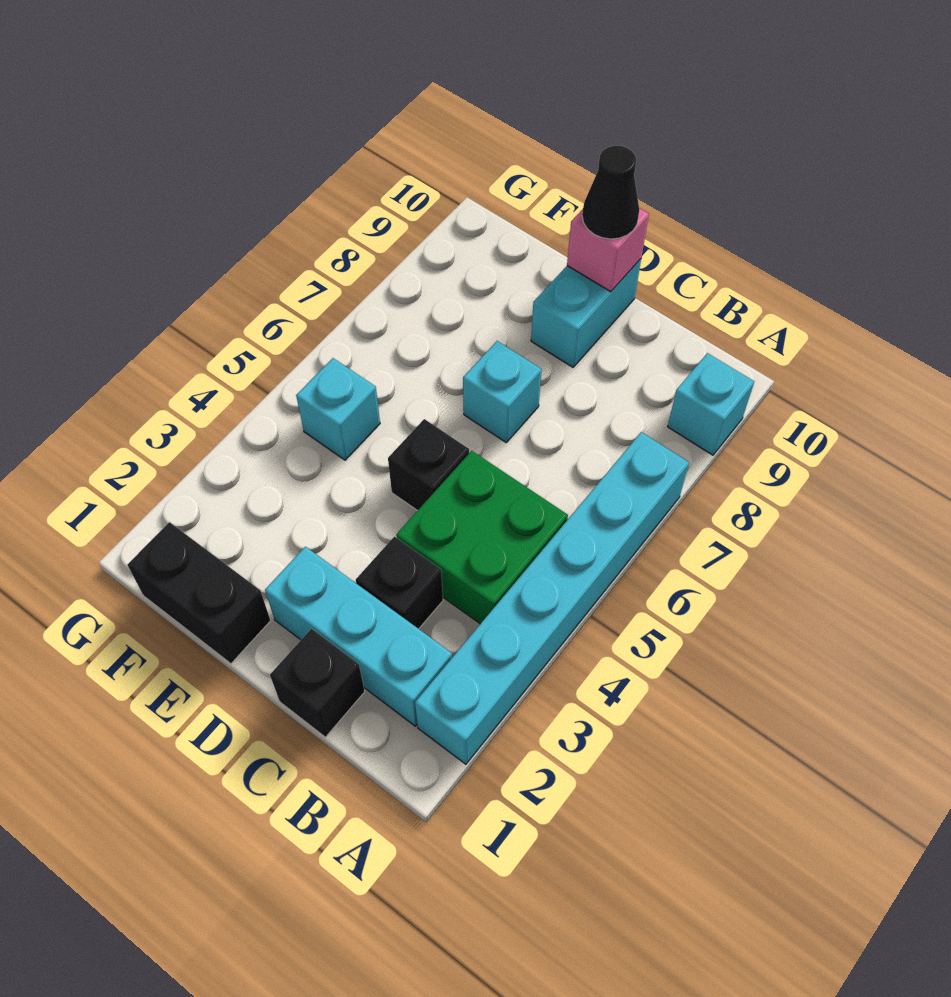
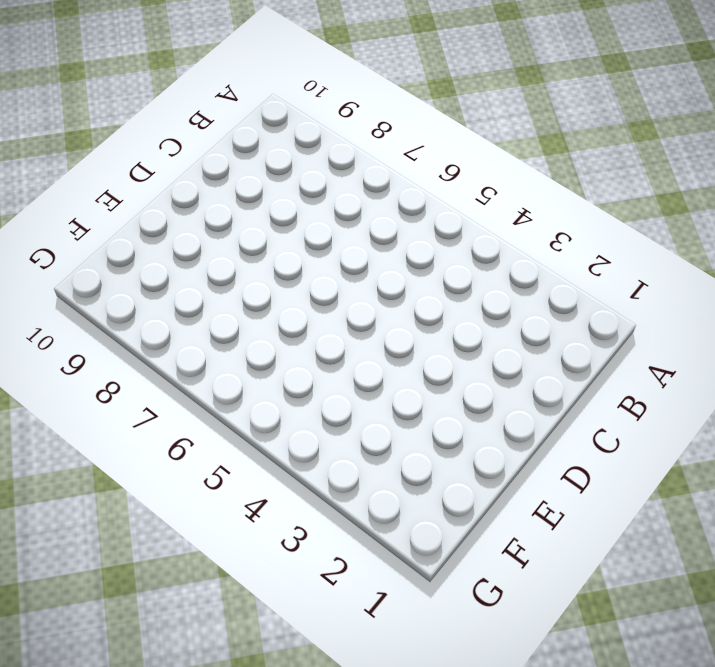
none -> cyan brick A2:A7 level 1
none -> cyan brick A9 level 1
none -> cyan brick B2:D2 level 1

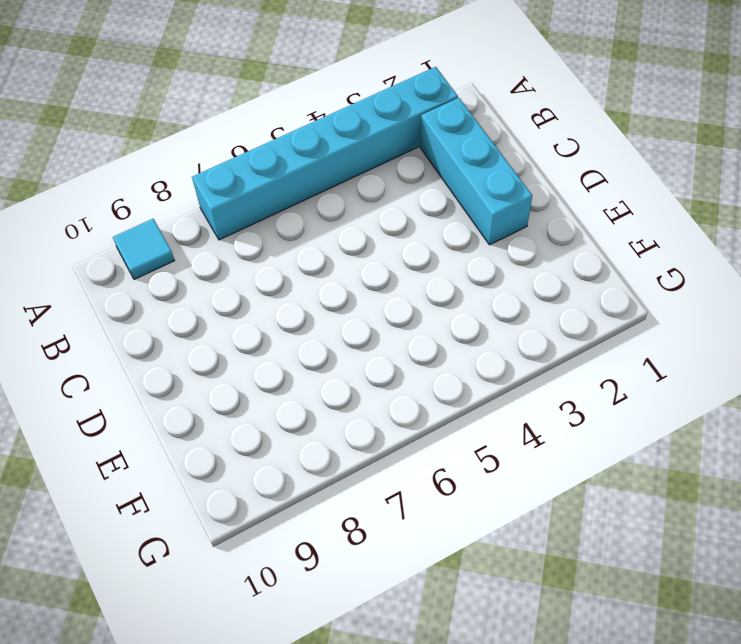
cyan tile A9 level 1 -> cyan brick A9 level 1
none -> green brick B4:C5 level 1
none -> black brick C1 level 1
none -> black brick C3 level 1

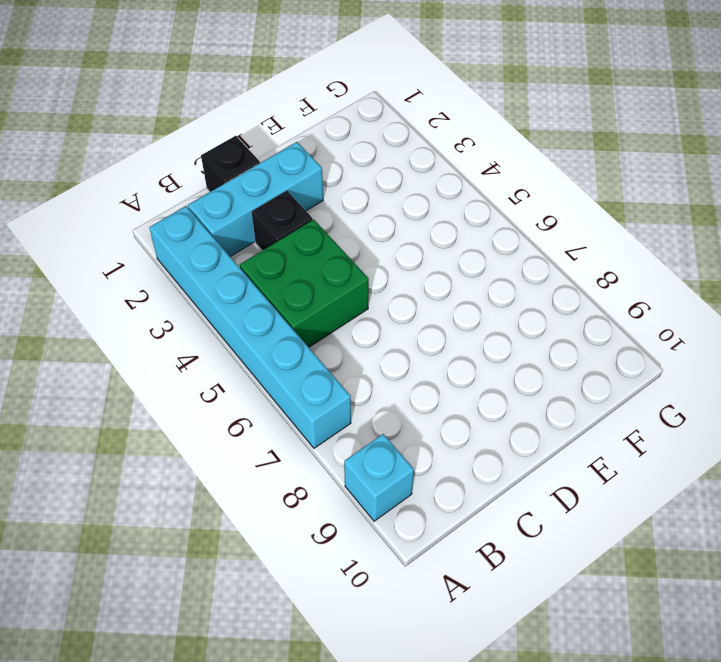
none -> black brick D5 level 1
none -> cyan brick D7 level 1
none -> cyan brick D9:D10 level 1

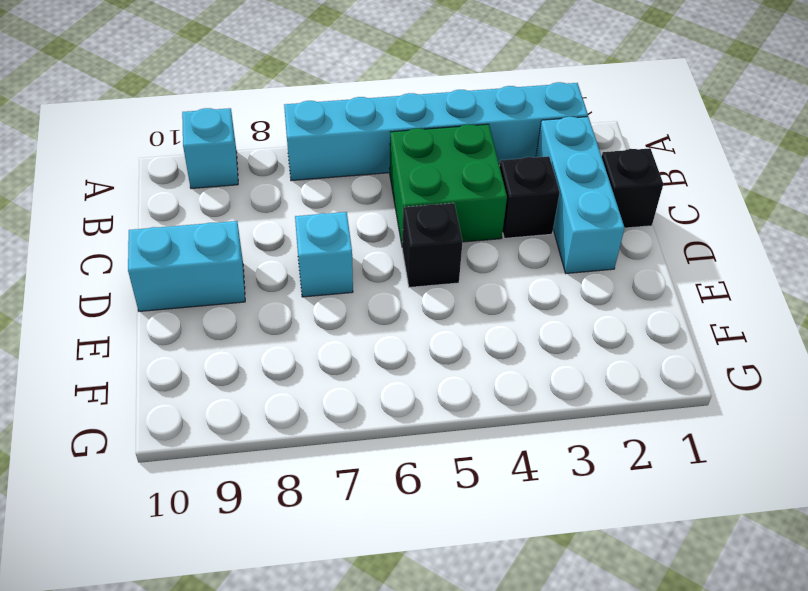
none -> black brick E1:F1 level 1
none -> cyan brick F5 level 1
none -> pink brick D10 level 2

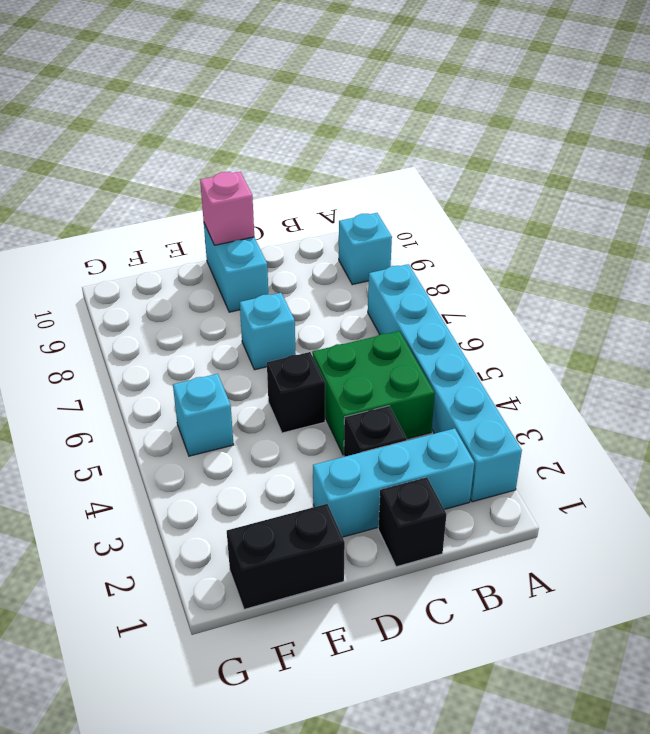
none -> black cone D10 level 3

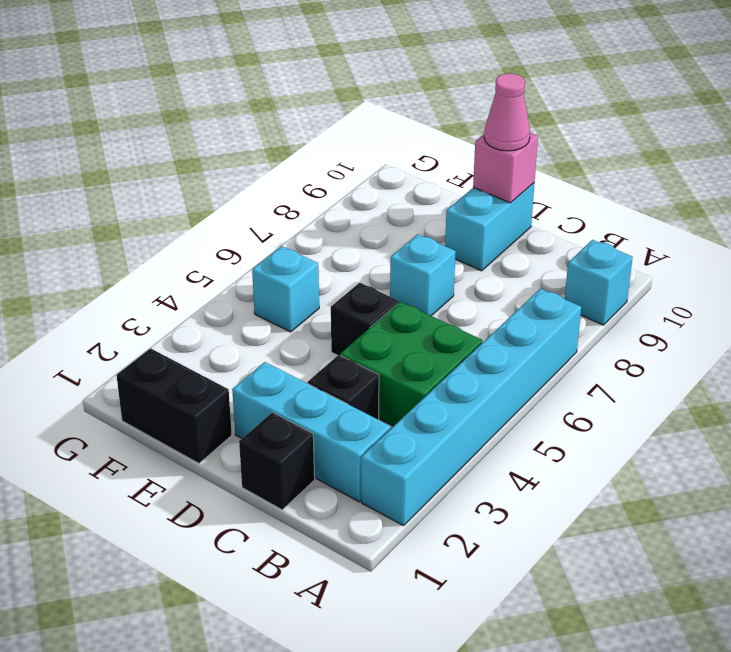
pink cone D10 level 3 -> black cone D10 level 3

